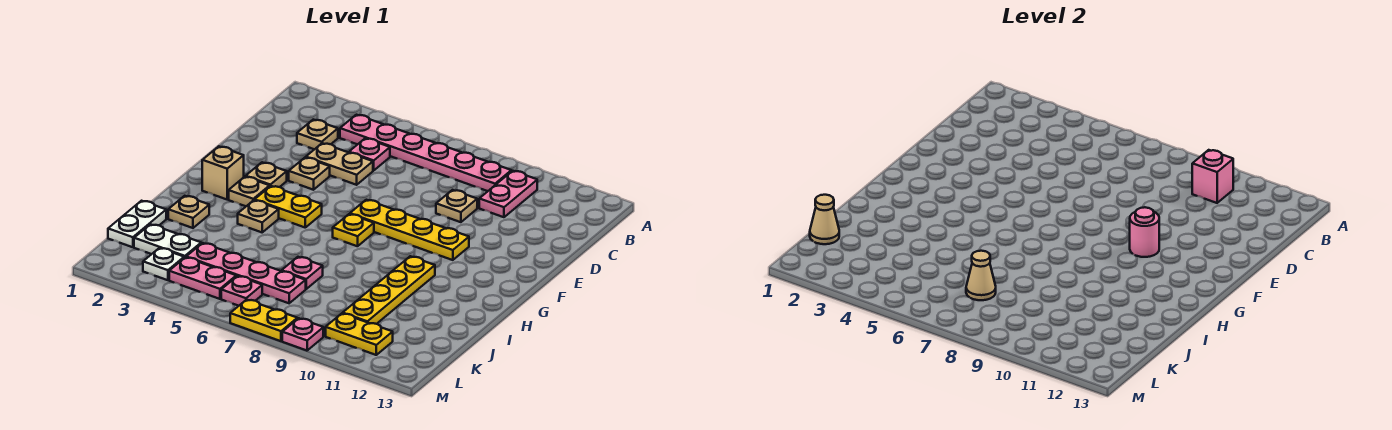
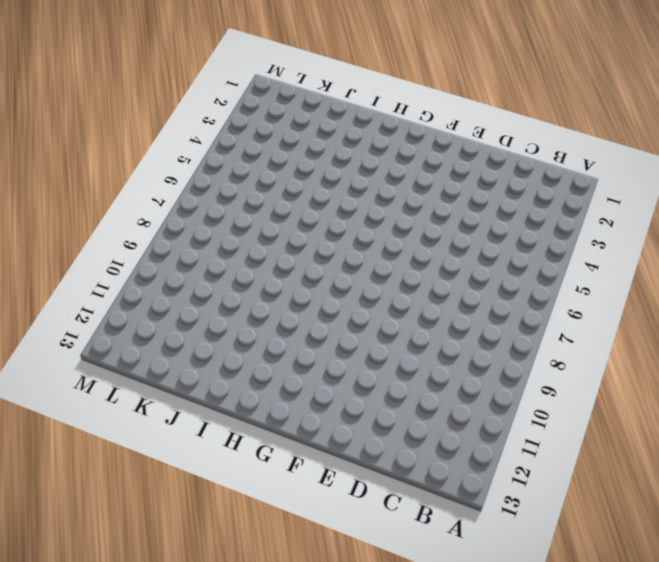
none -> pink plate B4:B9 level 1
none -> pink plate B10:C10 level 1
none -> tan plate C3 level 1
none -> pink plate C5 level 1

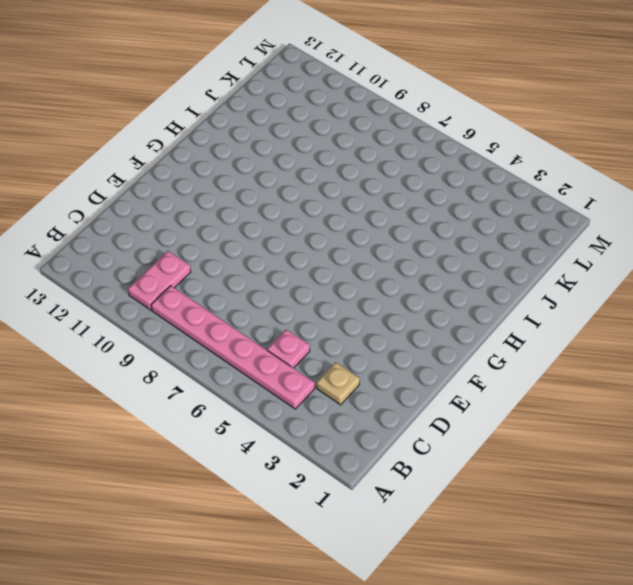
none -> tan plate D4:D5 level 1
none -> tan plate D9 level 1
none -> tan plate E4 level 1
none -> tan plate F3 level 1

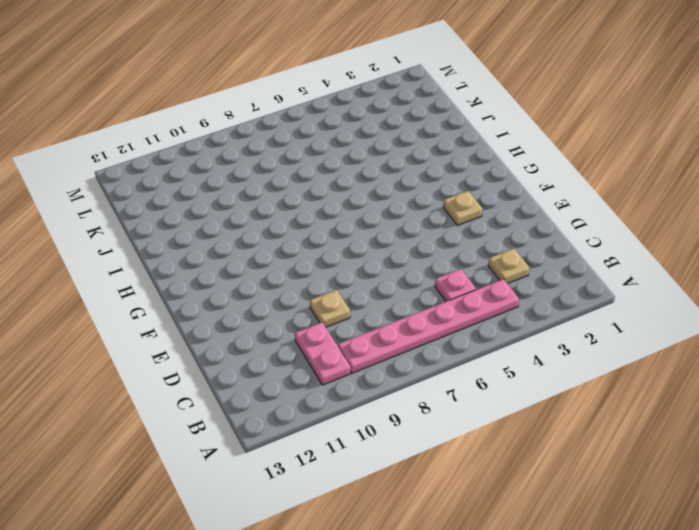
none -> tan plate D4:D5 level 1
none -> tan plate E4 level 1
none -> yellow plate F7:F10 level 1
none -> tan brick G2 level 1

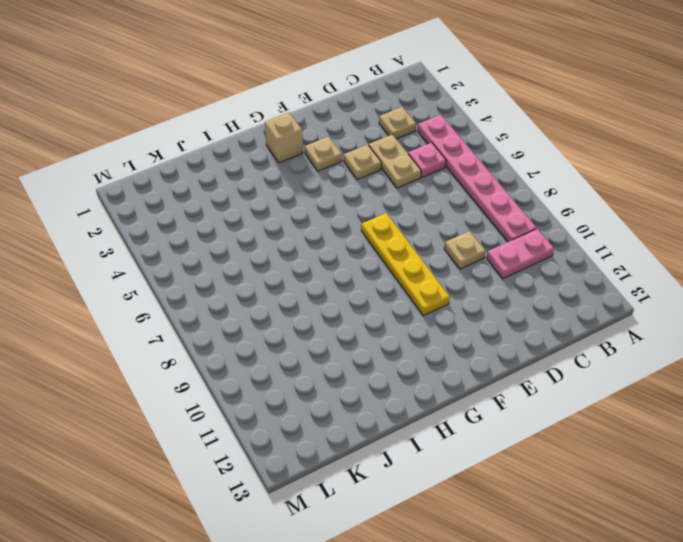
none -> tan plate G3 level 1
none -> yellow plate G4:G5 level 1
none -> yellow plate G7 level 1
none -> tan plate H4 level 1

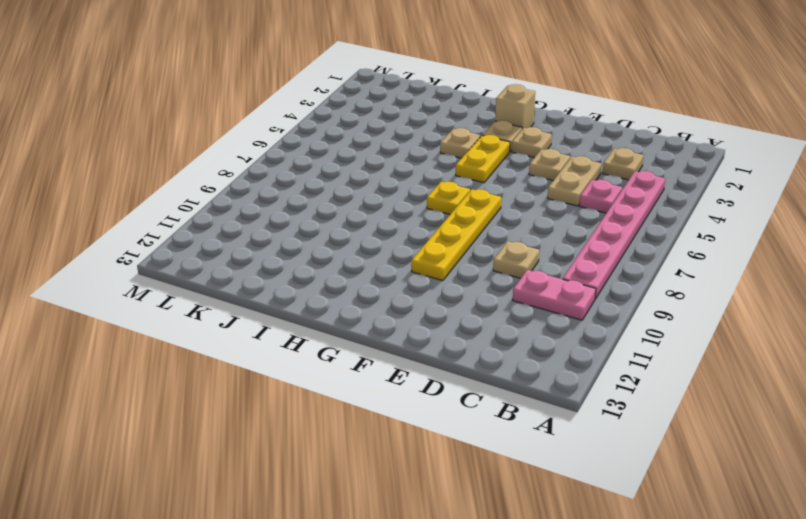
none -> yellow plate H10:K10 level 1
none -> tan plate I2 level 1
none -> white plate J1:K1 level 1
none -> pink plate J7 level 1

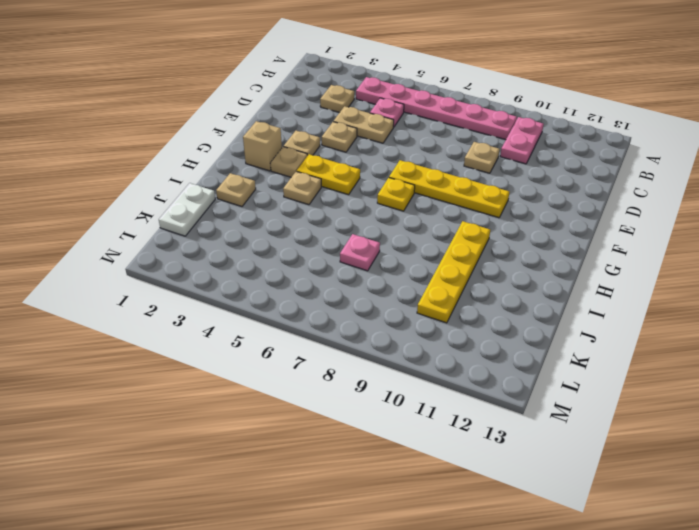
none -> white plate K2:K3 level 1
none -> pink plate K4:K7 level 1
none -> white plate L3 level 1
none -> pink plate L4:L5 level 1

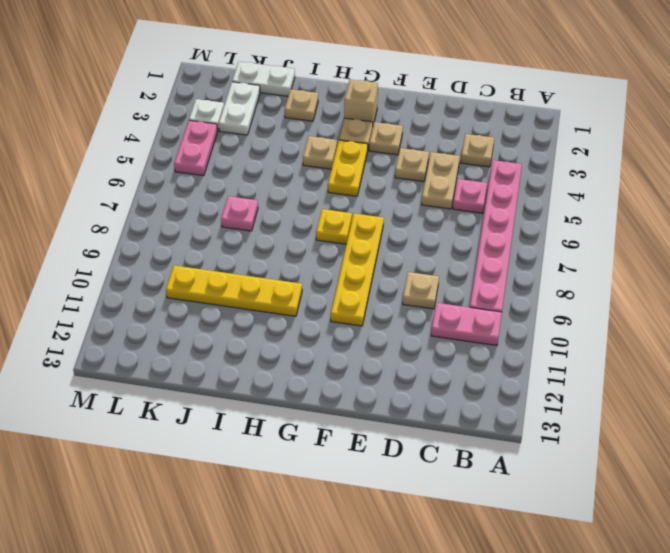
none -> pink plate K4:K7 level 1
none -> pink plate L6 level 1
none -> yellow plate L10:L11 level 1
none -> yellow plate M7:M8 level 1

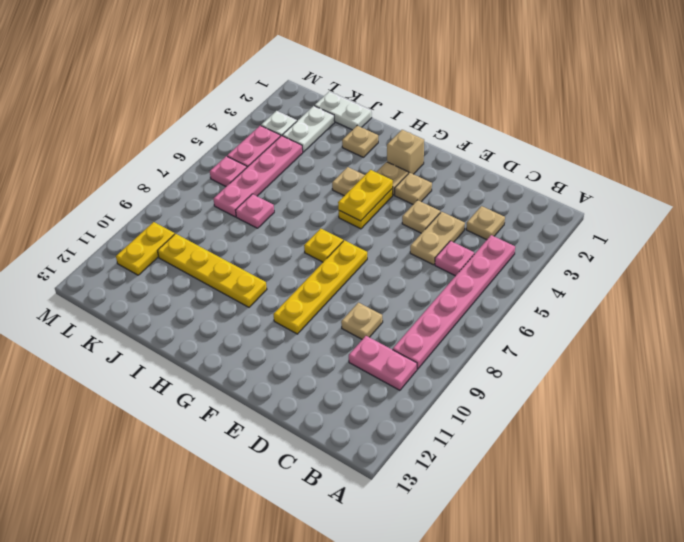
yellow plate G4:G5 level 2 -> yellow plate M7:M8 level 1
none -> pink plate M9 level 1
none -> pink brick B10 level 2
none -> pink round brick F10 level 2
none -> tan cone K1 level 2

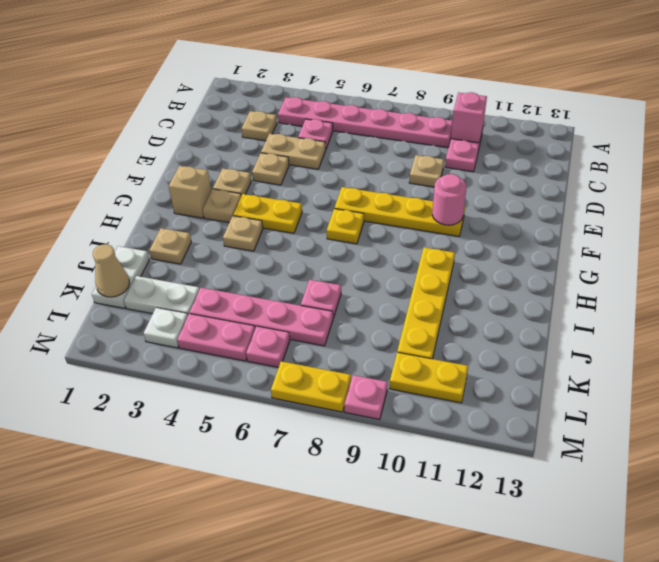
none -> tan cone K7 level 2

